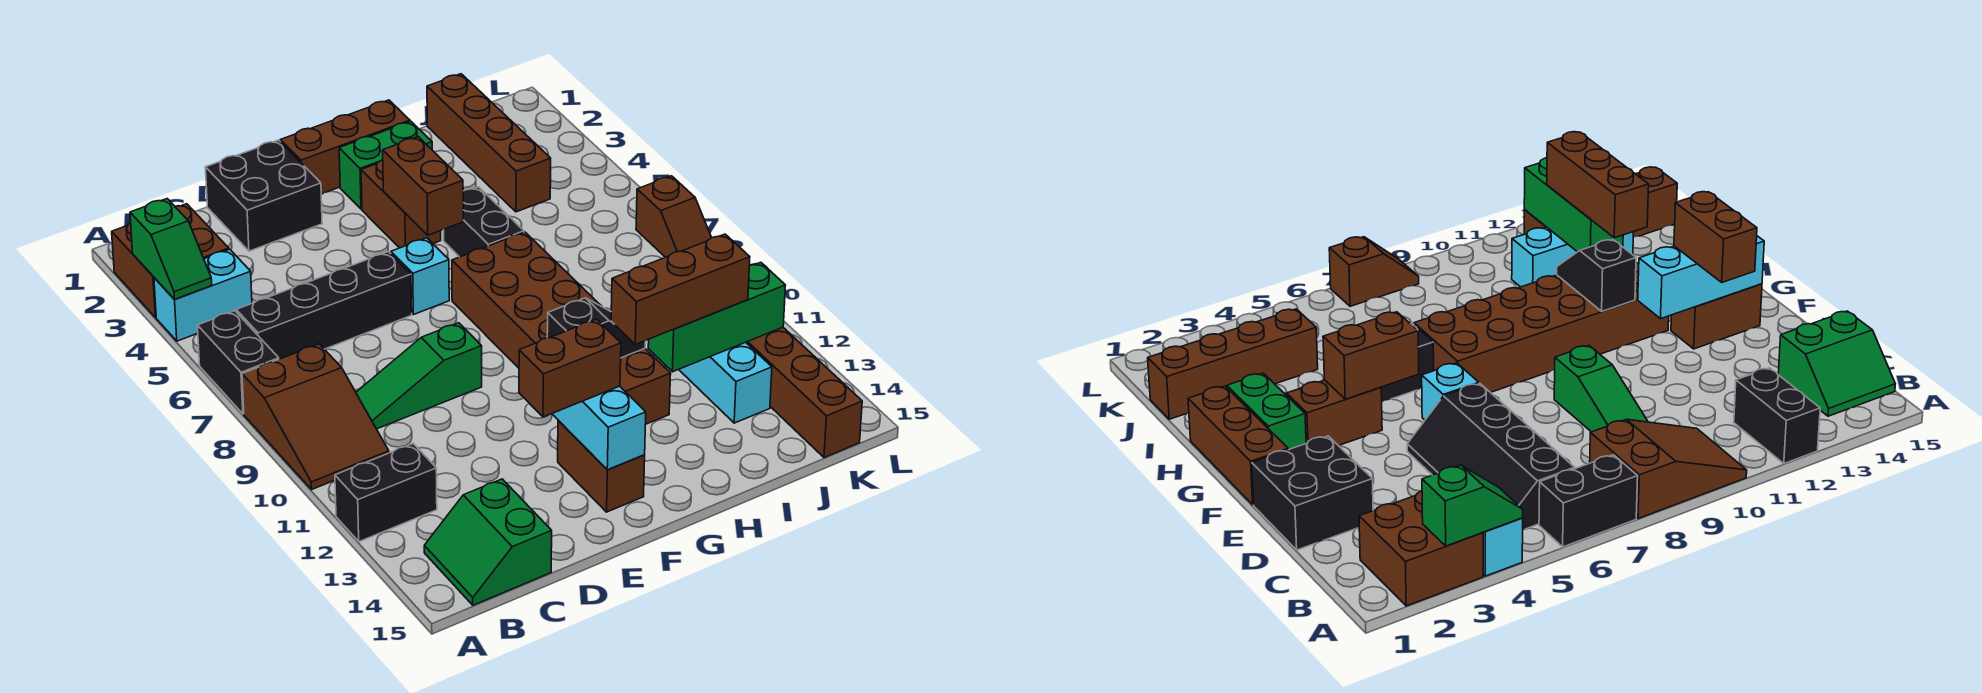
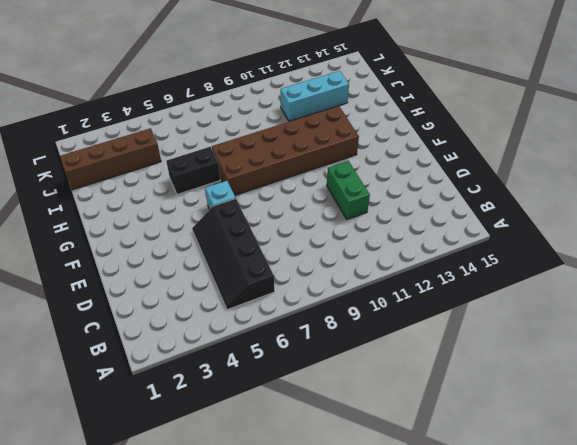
green brick D11:E11 level 1 -> green brick G2:H2 level 1
none -> brown brick A2:B3 level 1
none -> cyan brick A4:B4 level 1
none -> black brick A6:A7 level 1

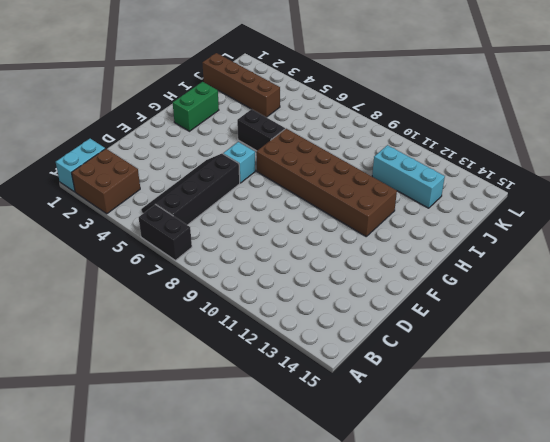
cyan brick A1:B1 level 1 -> cyan brick A4:B4 level 1
none -> brown slope A8:B10 level 1 top 8
none -> black brick A12:B12 level 1
none -> green slope B14:C15 level 1 top C

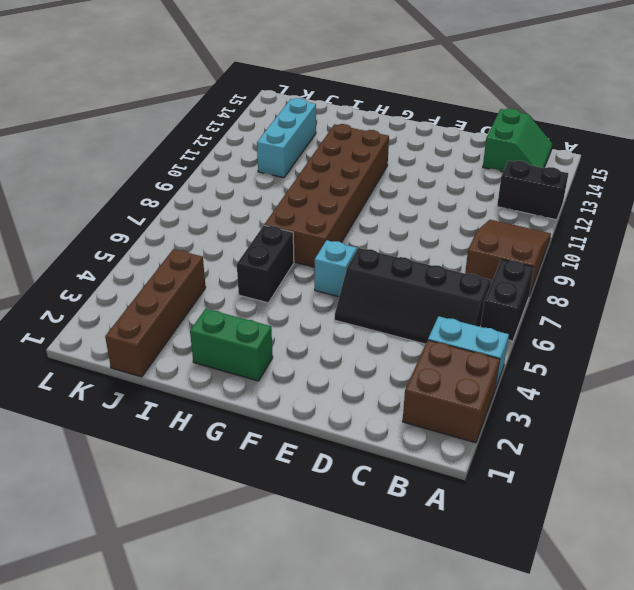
none -> green slope C9:E9 level 1 top E
none -> black brick D1:E2 level 1
none -> brown brick F1:H1 level 1

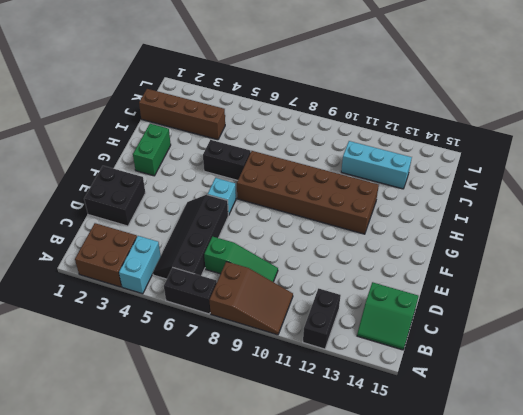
green slope C7:C9 level 1 top 7 -> green slope C9:E9 level 1 top E
none -> brown brick F1:H1 level 1
none -> brown brick F13:F14 level 1
none -> brown brick G3:G4 level 1

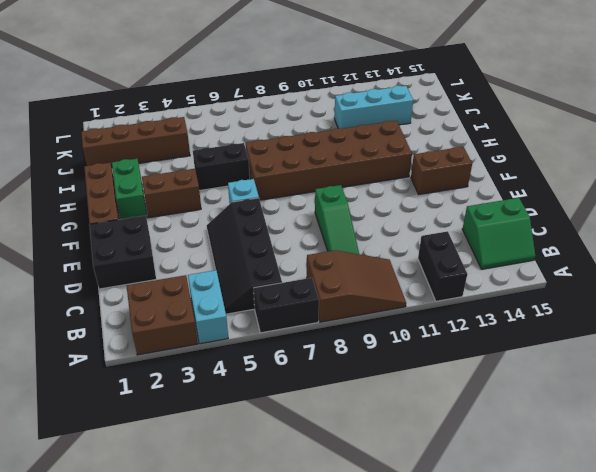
none -> brown brick K12:K15 level 1
none -> brown slope L7:L8 level 1 top 7
none -> green slope A3:A4 level 2 top 3

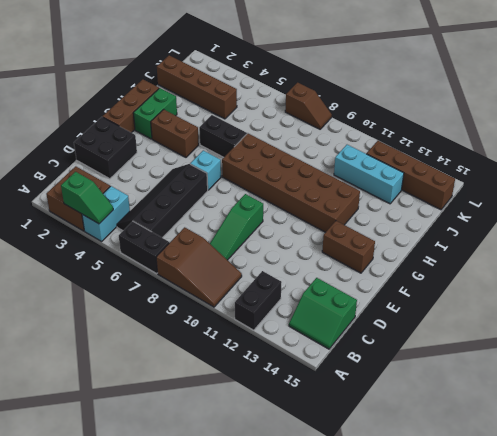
none -> cyan brick F12:F14 level 2
none -> brown brick G4:G5 level 2
none -> black slope G11:H11 level 2 top G

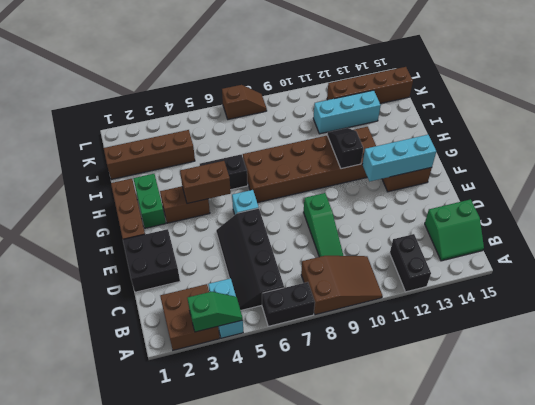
none -> green brick I12:K12 level 2
none -> brown brick E13:F13 level 3
none -> brown brick H12:J12 level 3

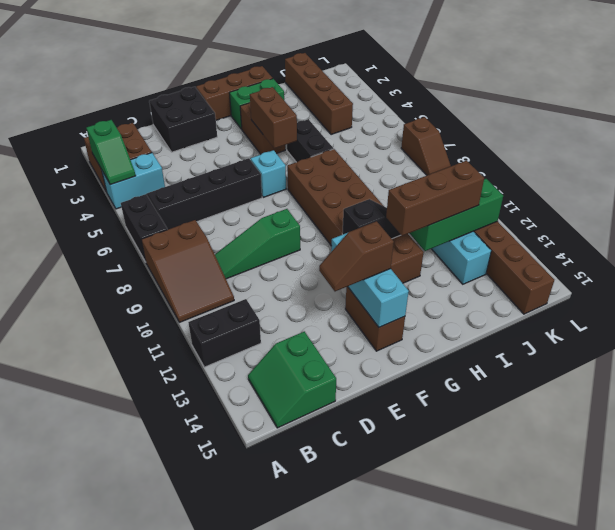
brown slope E13:F13 level 3 top F -> brown brick E13:F13 level 3

